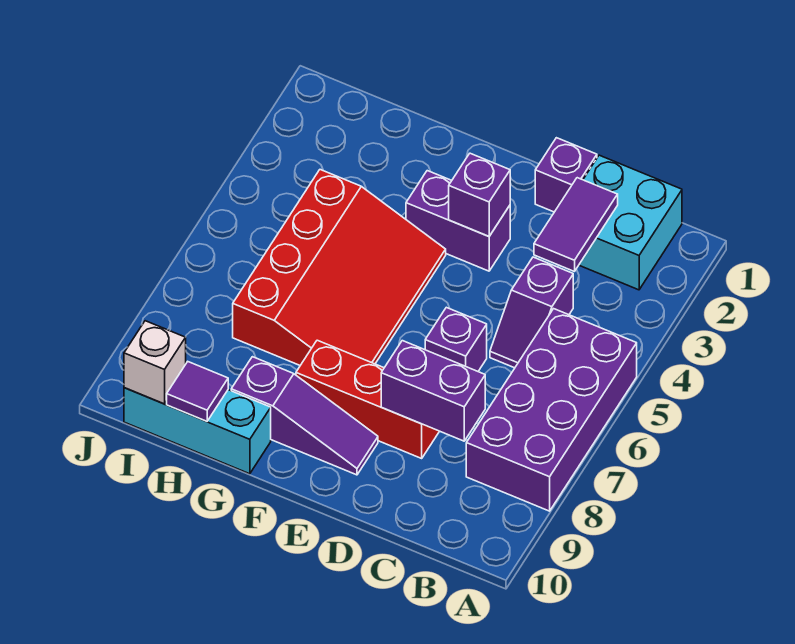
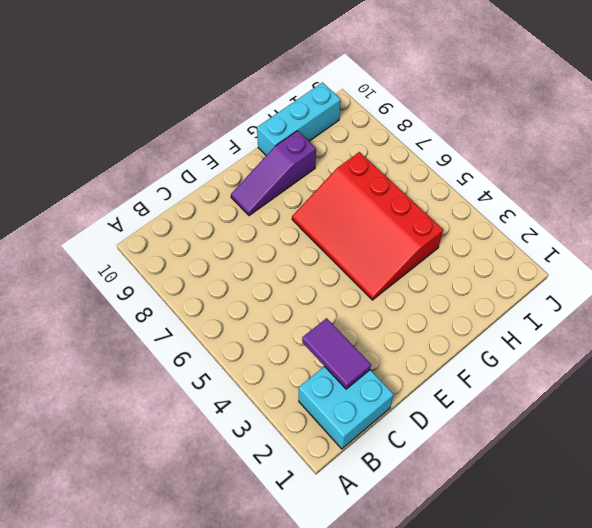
none -> purple brick A5:B8 level 1
none -> purple slope C4:C5 level 1 top 4
none -> purple brick D1 level 1

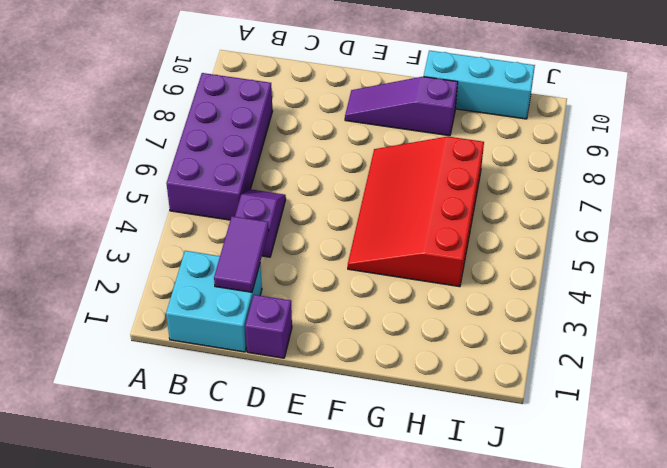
none -> purple brick D6 level 1
none -> red brick D8:F8 level 1
none -> purple brick E3:F3 level 1

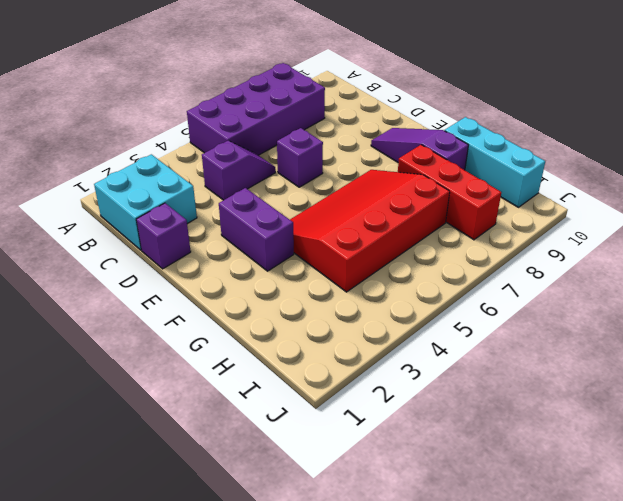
red brick G8:I8 level 1 -> red brick D8:F8 level 1
none -> purple tile C2:C3 level 2
none -> purple brick C8:D8 level 2
none -> purple brick E3 level 2

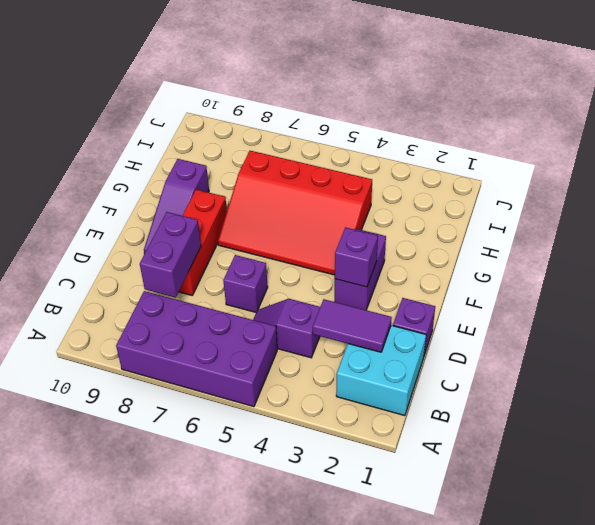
none -> cyan brick G10:I10 level 1
none -> purple tile H10 level 2
none -> white brick I10 level 2

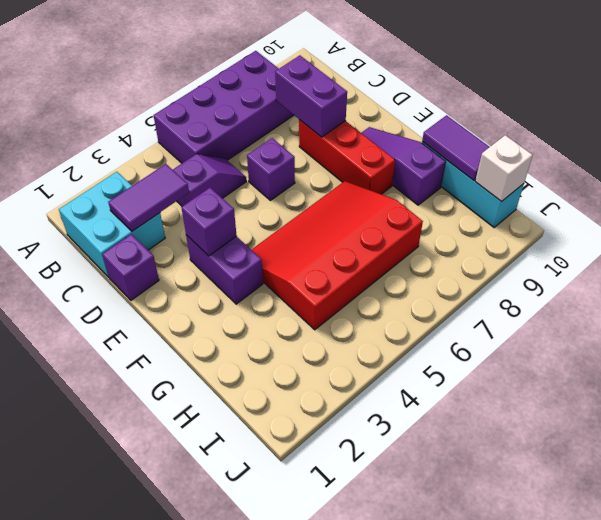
purple tile G10:H10 level 2 -> purple tile H10 level 2

